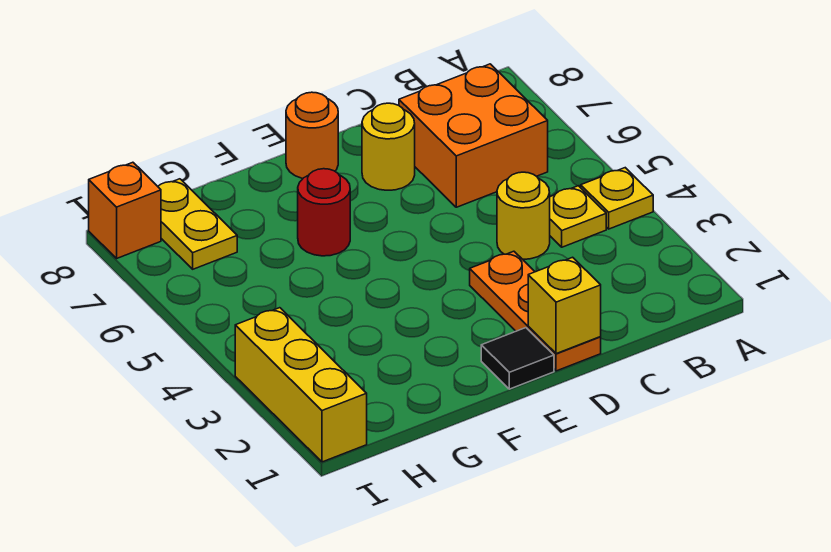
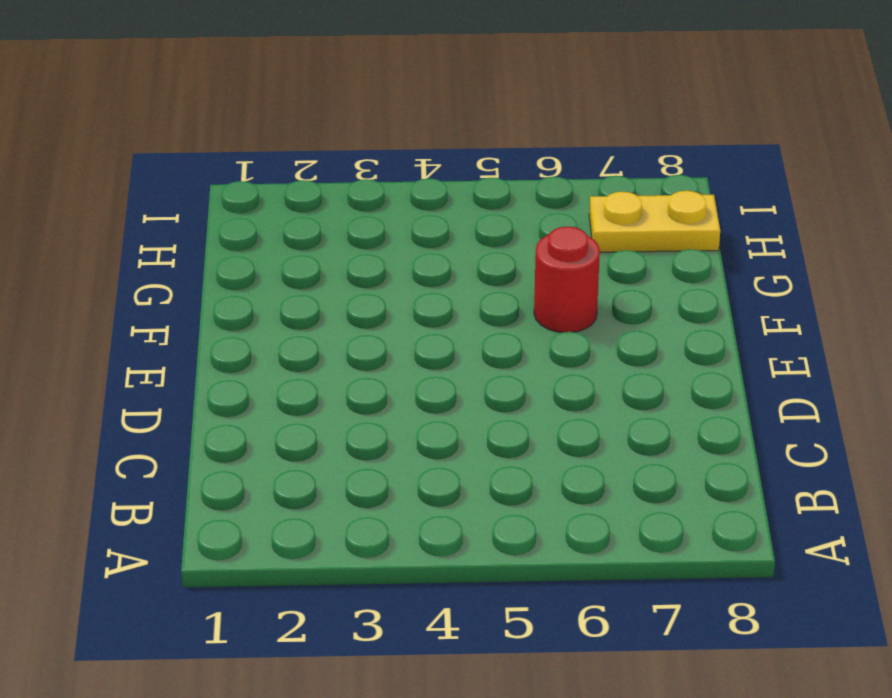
none -> yellow plate A4 level 1
none -> yellow plate B4 level 1
none -> orange brick B6:C7 level 1

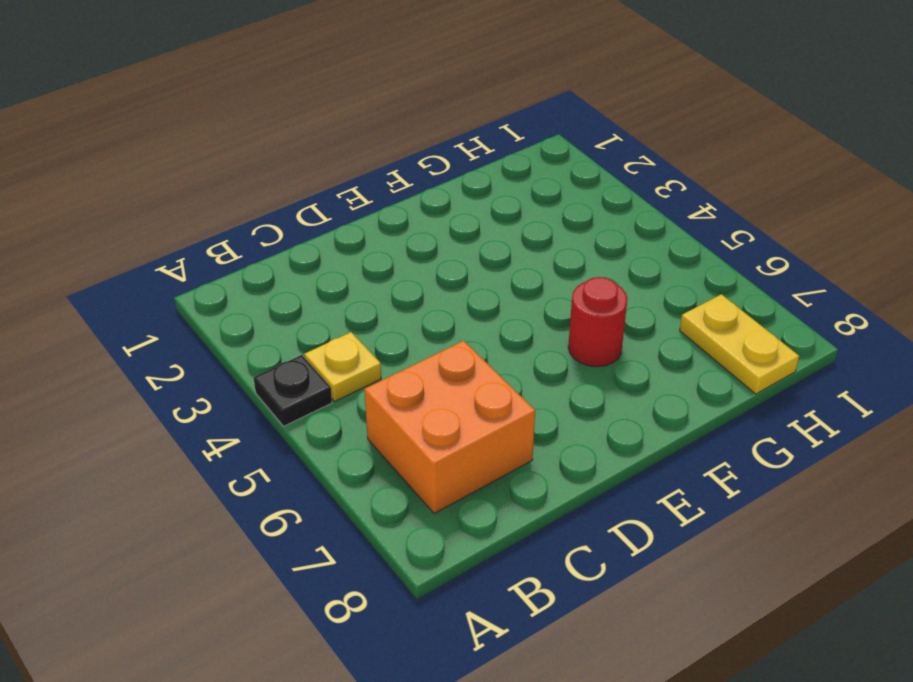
black plate A4 level 1 -> yellow plate A4 level 1
none -> yellow round brick C4 level 1
none -> orange plate D1:D3 level 1
none -> yellow round brick D7 level 1

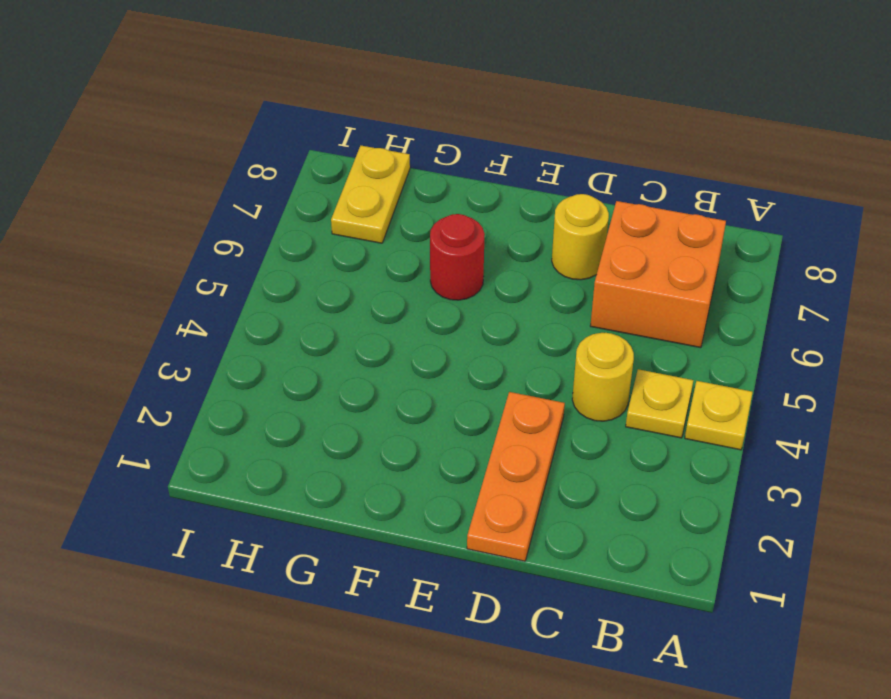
none -> black tile E1 level 1
none -> orange round brick E8 level 1
none -> yellow brick I1:I3 level 1

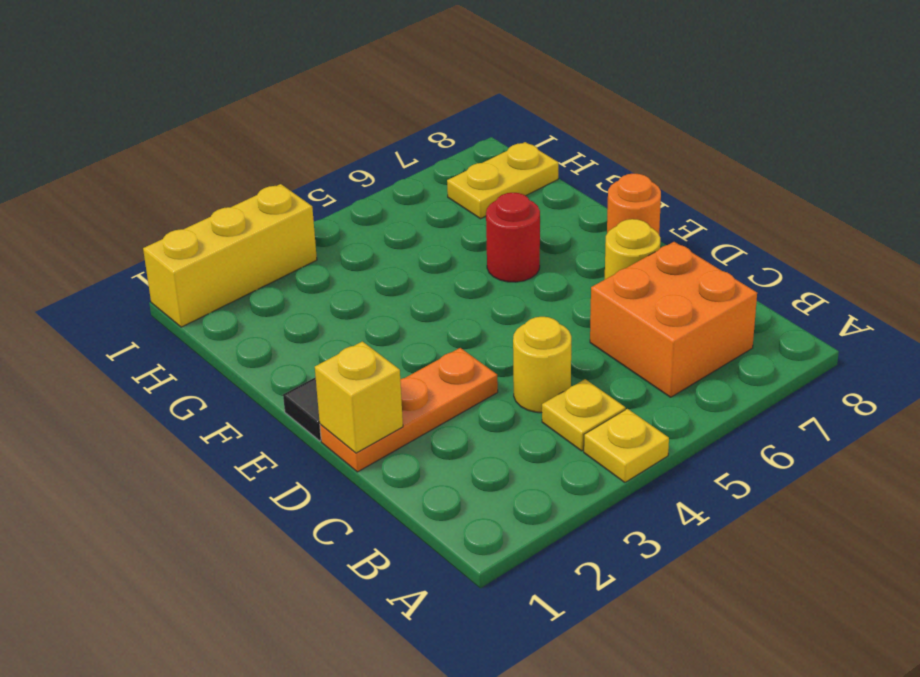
none -> orange brick I8 level 1

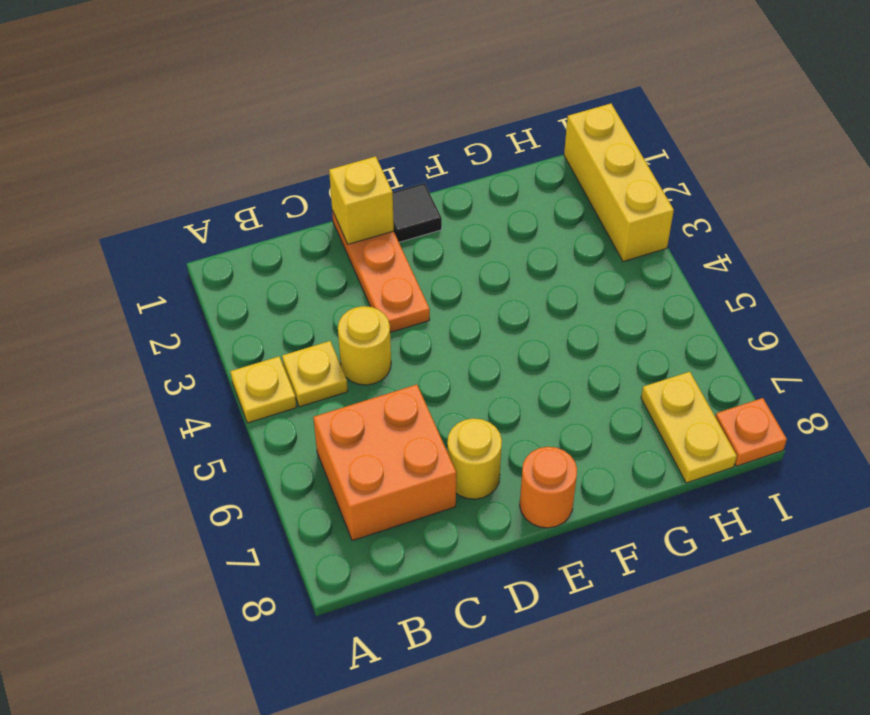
orange plate I8 level 1 -> orange brick I8 level 1
none -> red round brick F6 level 1

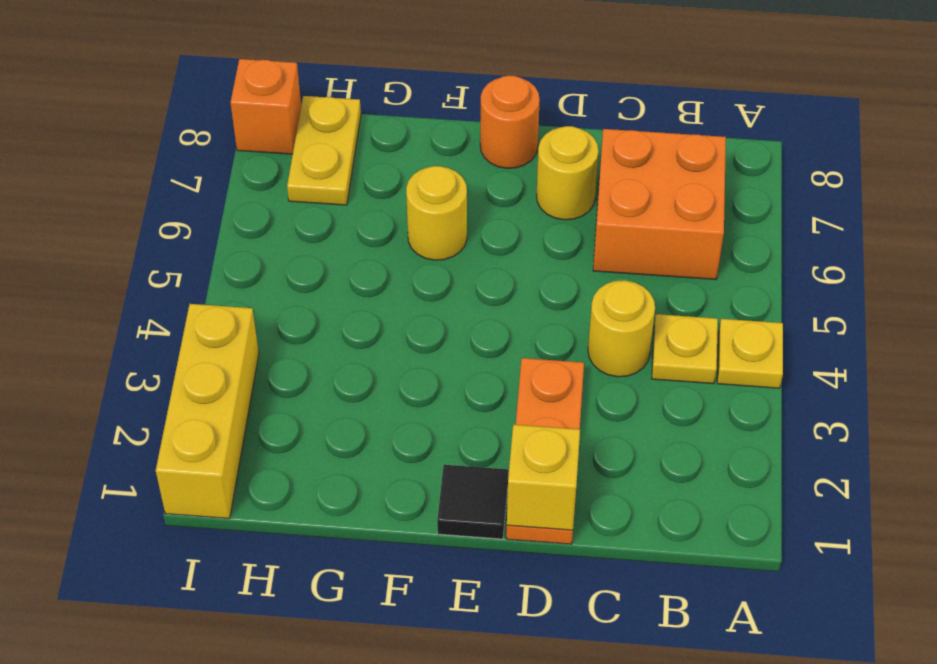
yellow round brick F6 level 1 -> red round brick F6 level 1

